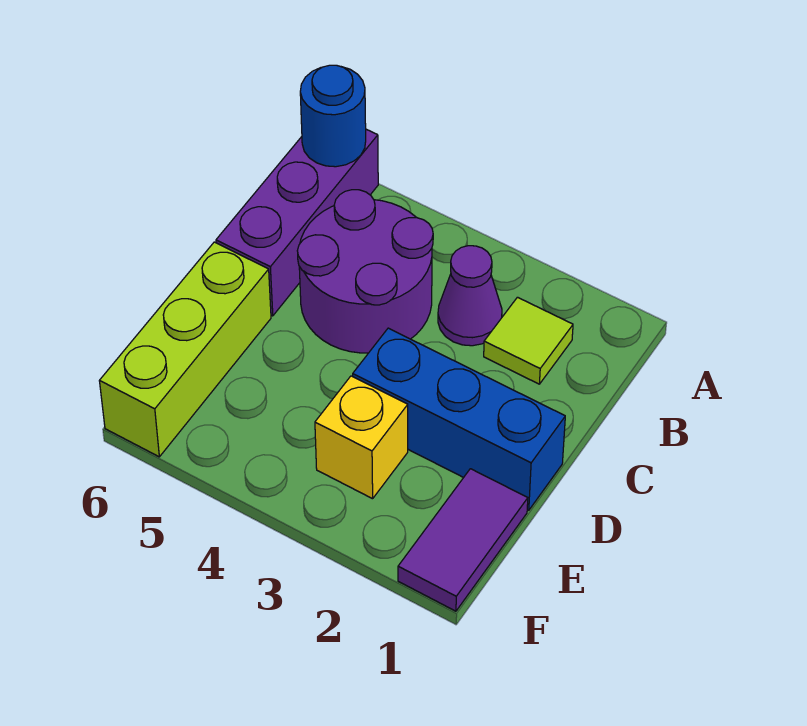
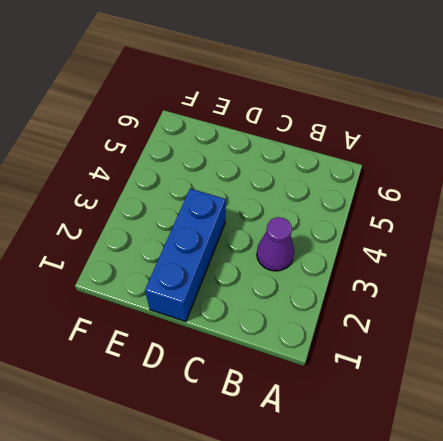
none -> purple brick A6:C6 level 1
none -> lime tile B2 level 1

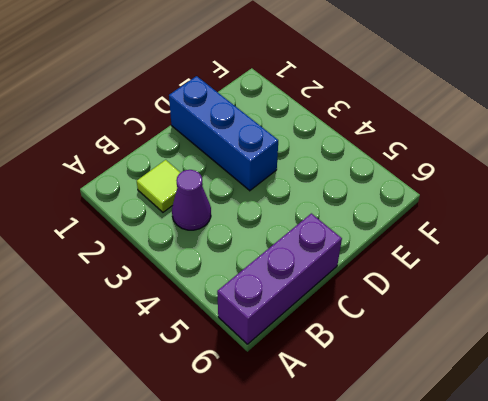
none -> purple round brick B4:C5 level 1
none -> lime brick D6:F6 level 1

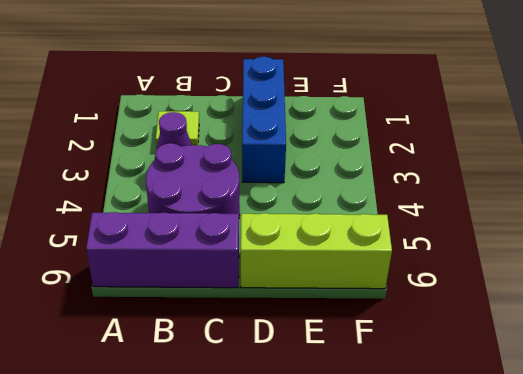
none -> purple tile E1:F1 level 1
none -> yellow brick E3 level 1

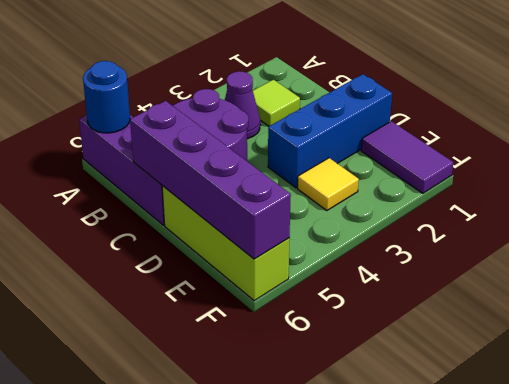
purple brick C6:F6 level 2 -> none
yellow tile E3 level 1 -> yellow brick E3 level 1

